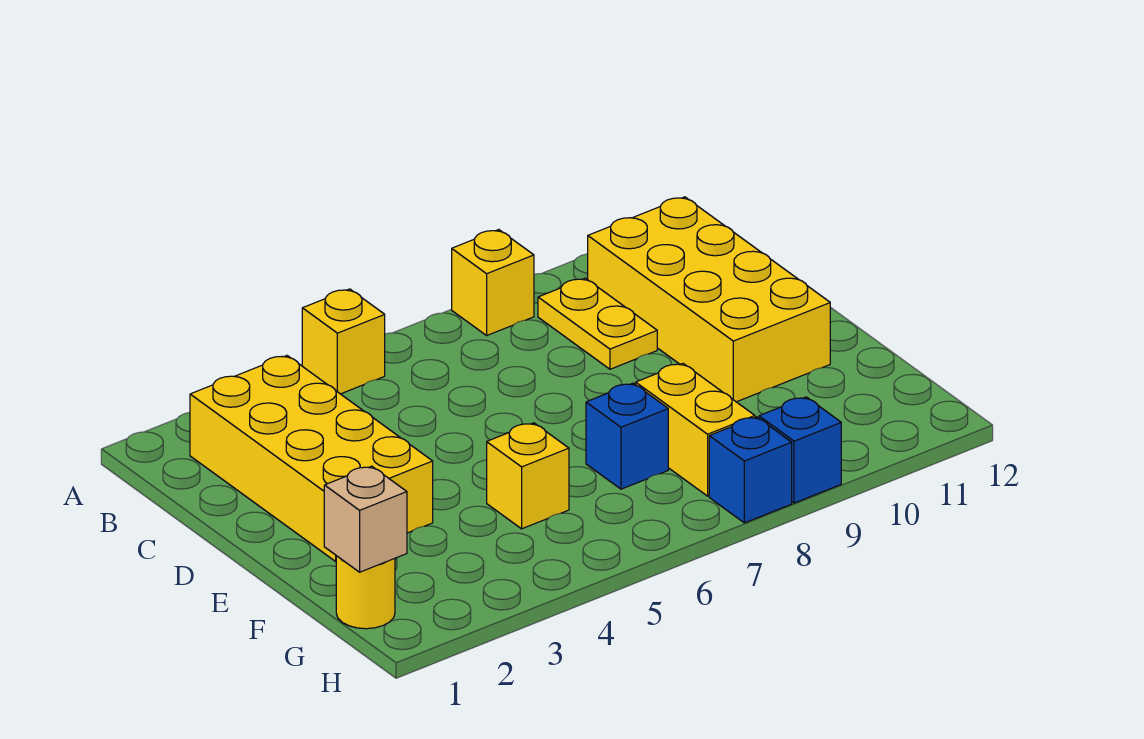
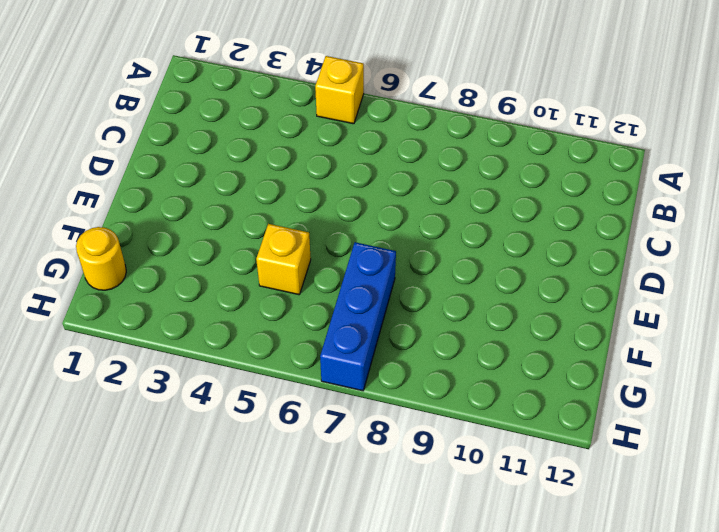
blue brick F7:H7 level 1 -> blue brick F7 level 1
none -> yellow brick A8 level 1
none -> yellow brick B2:E3 level 1
none -> yellow plate B9:C9 level 1

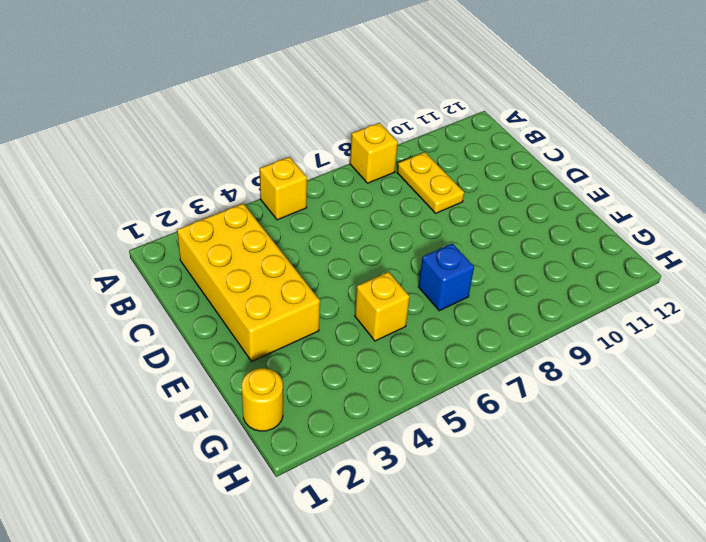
none -> yellow brick B10:E11 level 1
none -> yellow brick F8:G8 level 1
none -> blue brick H8 level 1

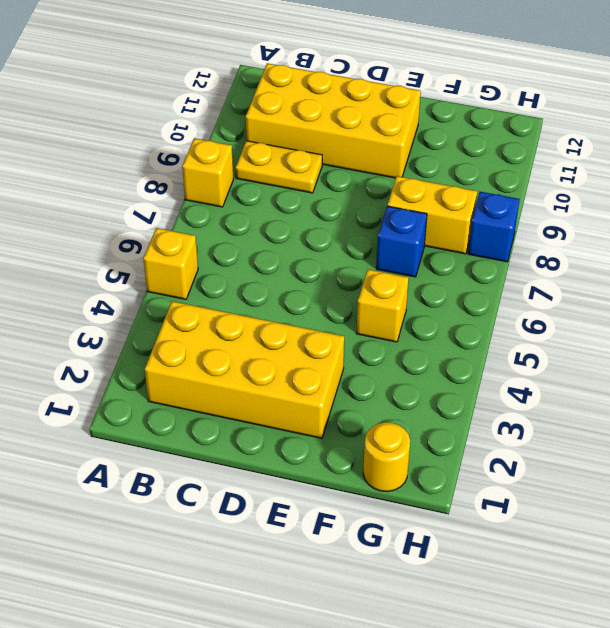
none -> blue brick H9 level 1
none -> tan brick G1 level 2

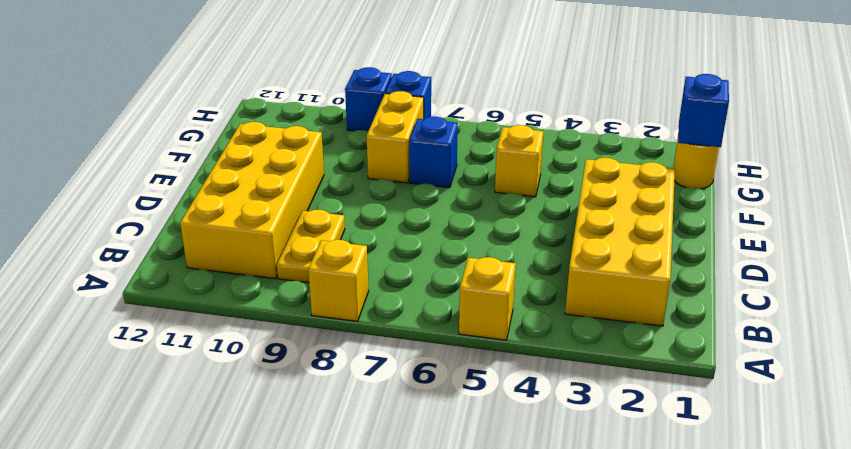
blue brick G1 level 2 -> tan brick G1 level 2

